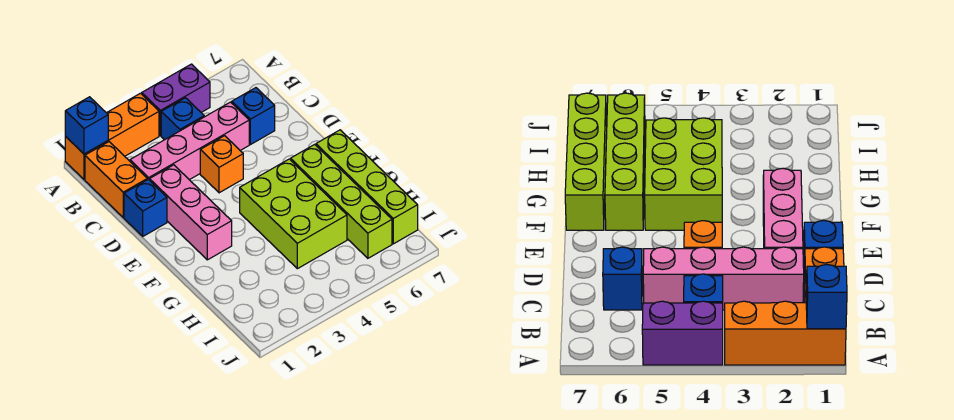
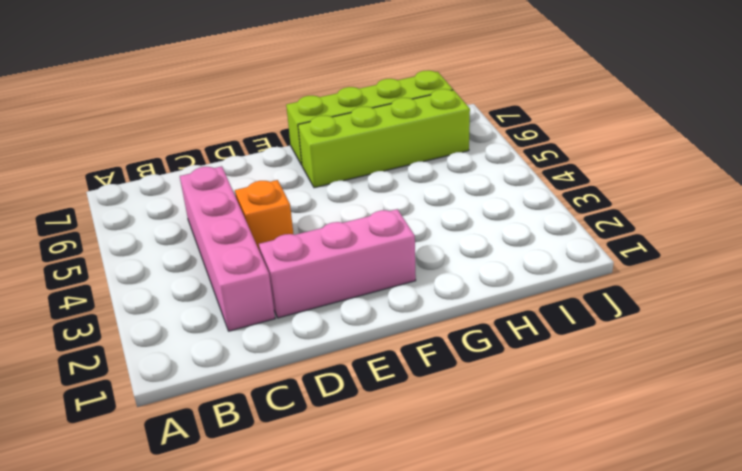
none -> orange brick A1:A3 level 1
none -> purple brick A4:A5 level 1
none -> orange brick B1:C1 level 1

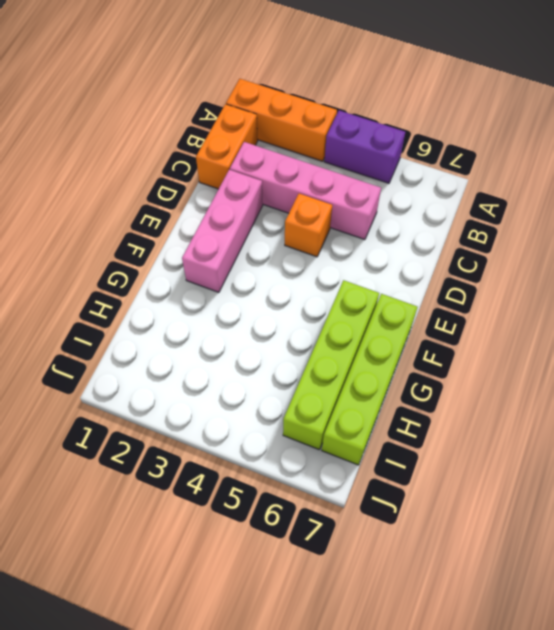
none -> blue brick B4 level 1
none -> blue brick C6 level 1
none -> blue brick D1 level 1

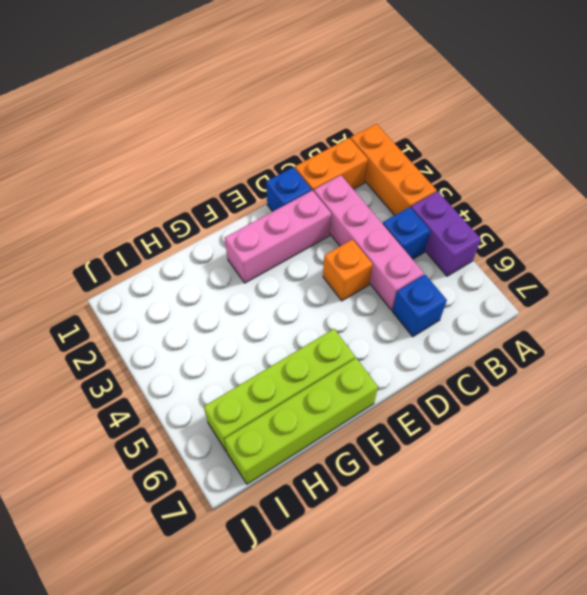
none -> lime brick F4:H5 level 1
none -> blue brick A1 level 2

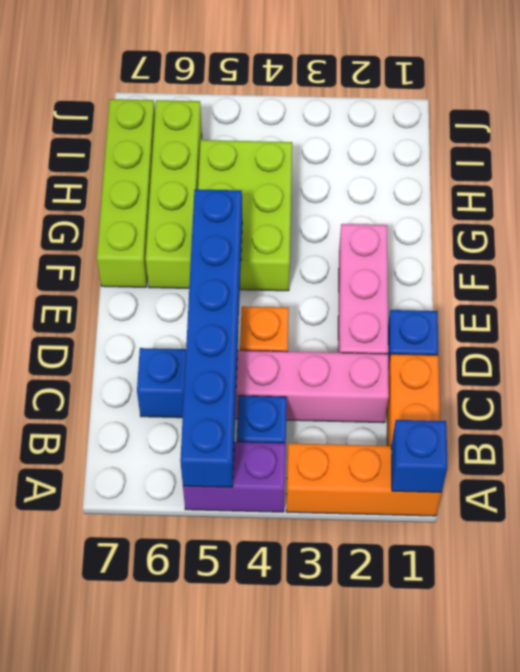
blue brick A5:F5 level 2 -> none

